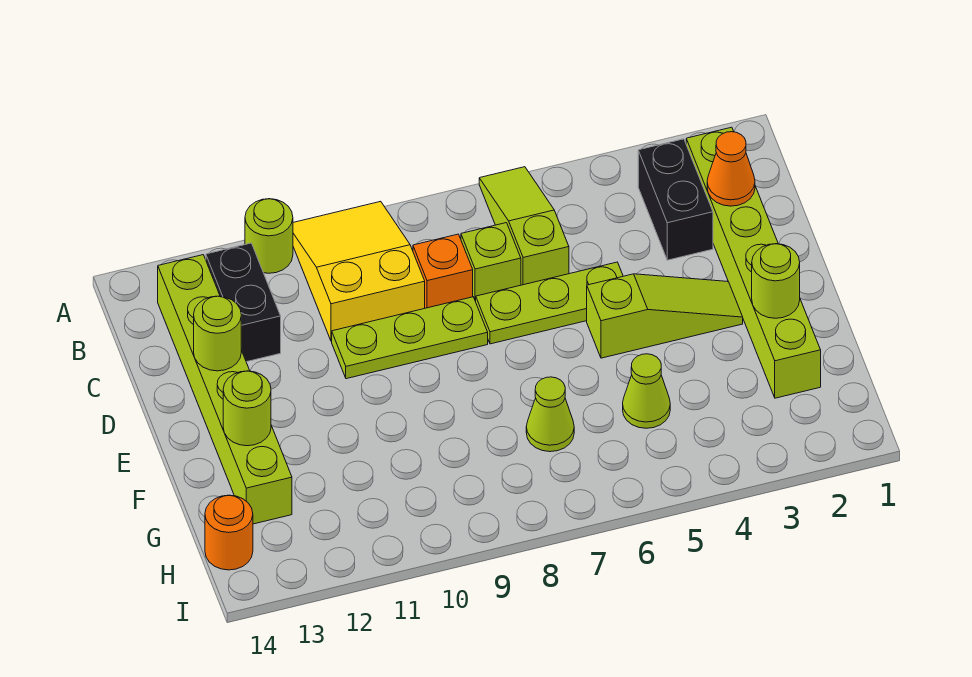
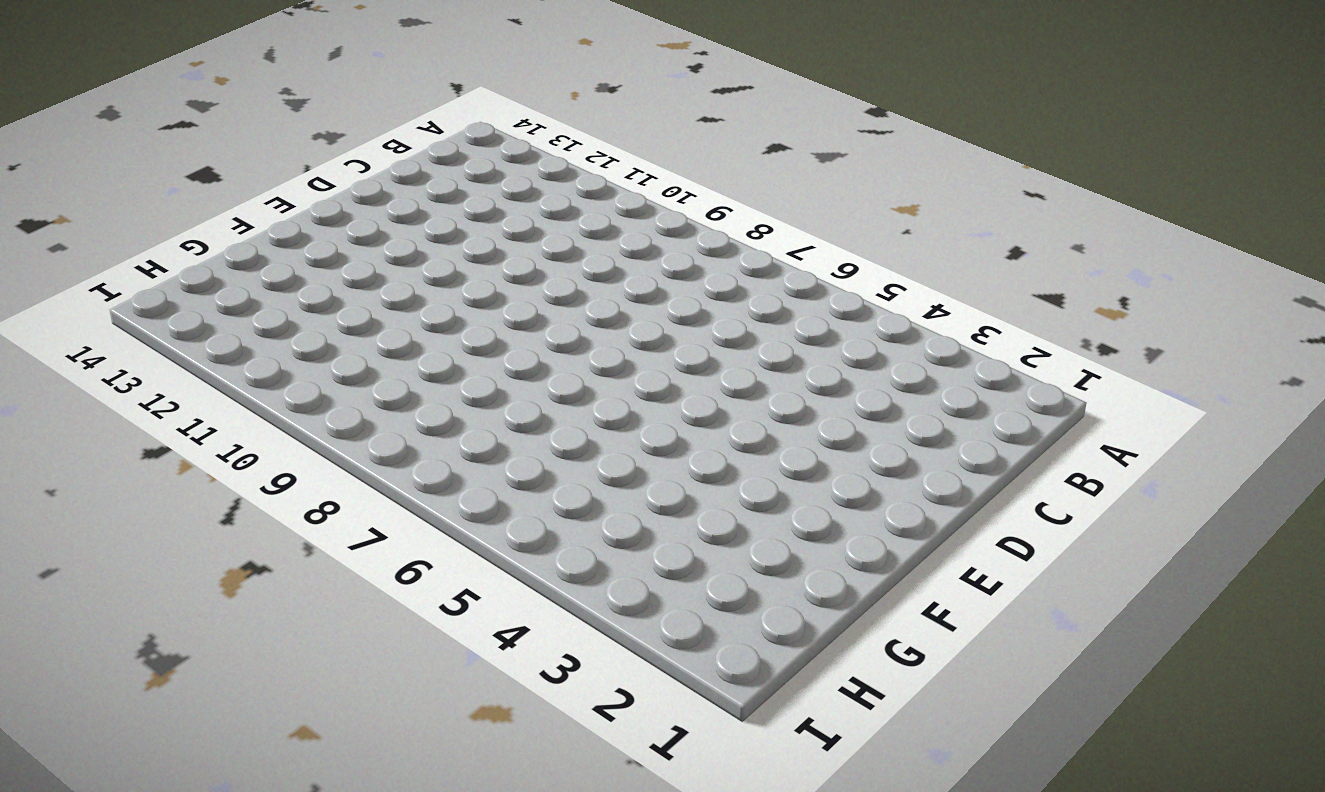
none -> lime slope A6:C6 level 1 top C
none -> yellow slope A9:C10 level 1 top C
none -> lime round brick A11 level 1

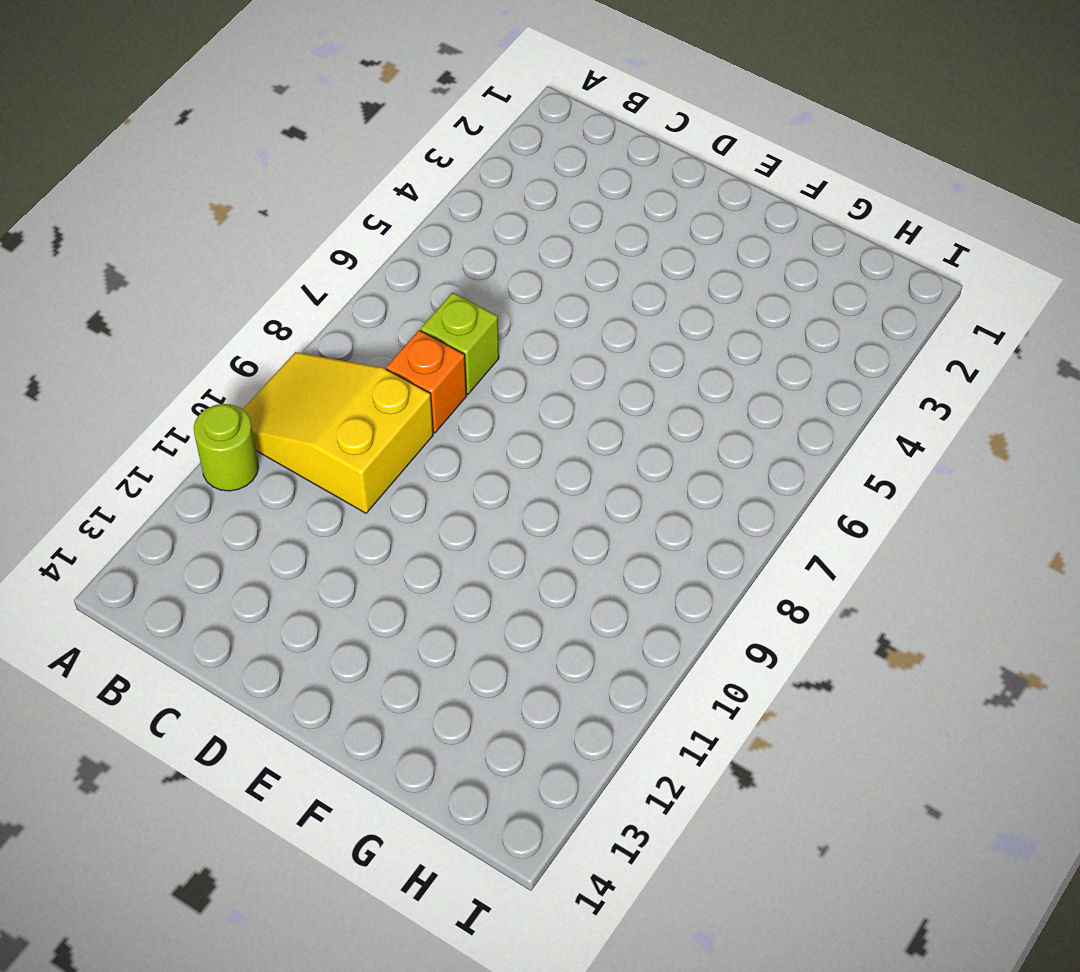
none -> lime slope A6:C6 level 1 top C
none -> lime brick B2:G2 level 1
none -> black brick B3:C3 level 1

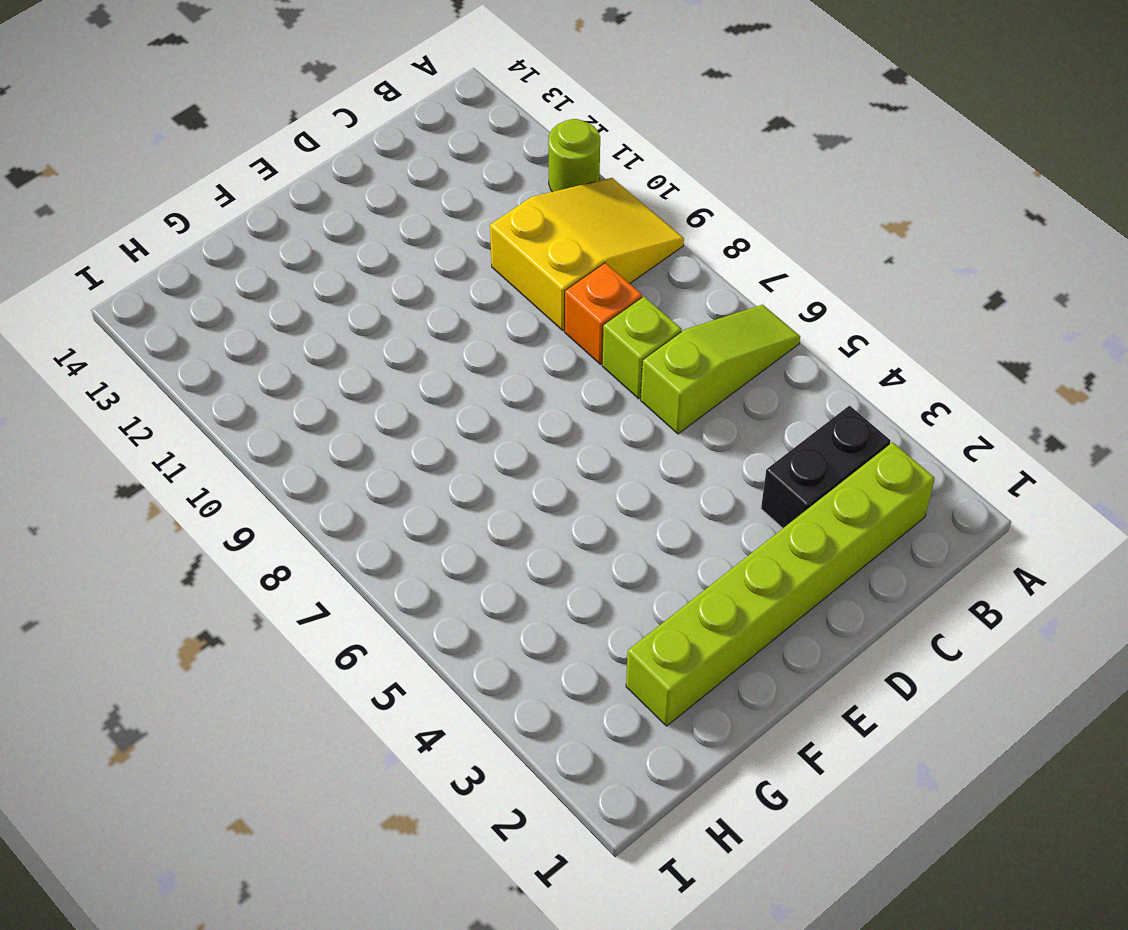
none -> black brick B12:C12 level 1
none -> lime brick B13:G13 level 1
none -> lime plate D5:D7 level 1

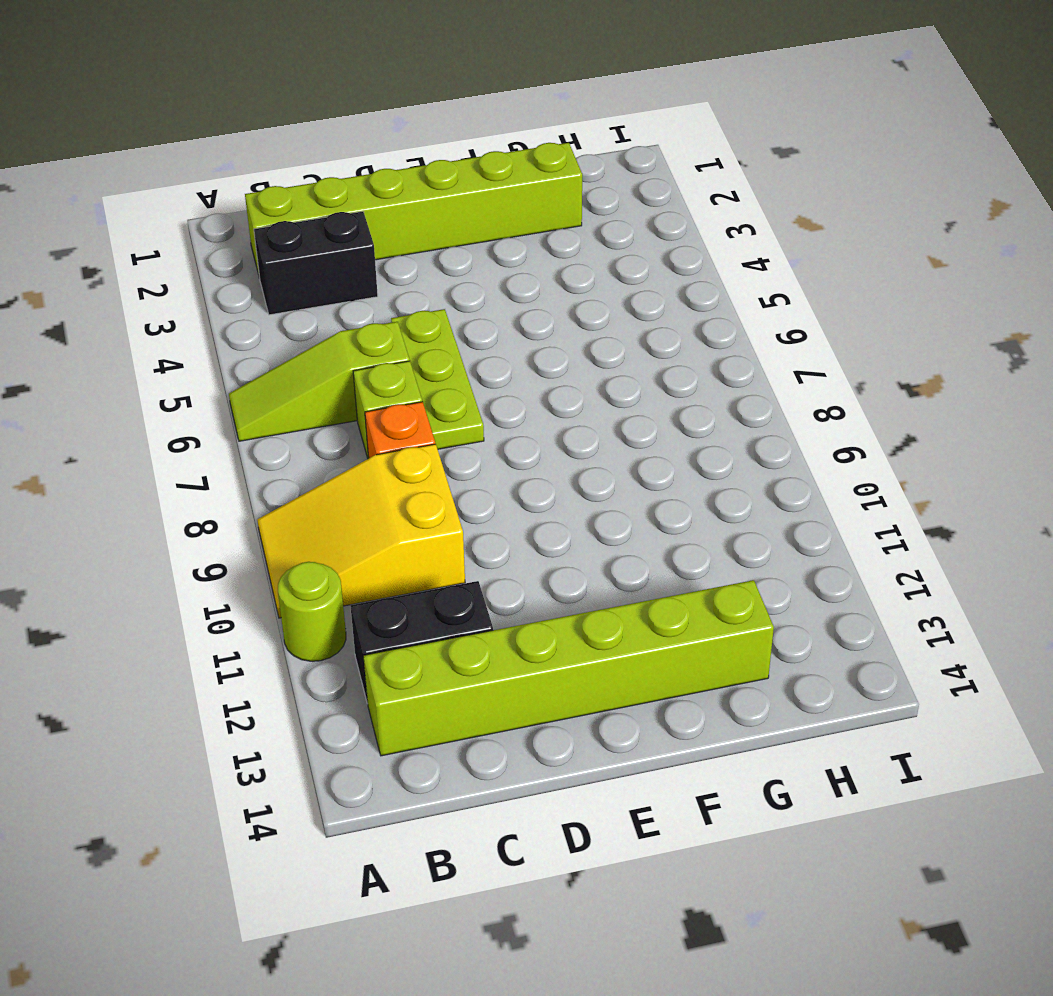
none -> lime plate D8:D10 level 1
none -> lime slope E3:E5 level 1 top 5
none -> lime cone G5 level 1

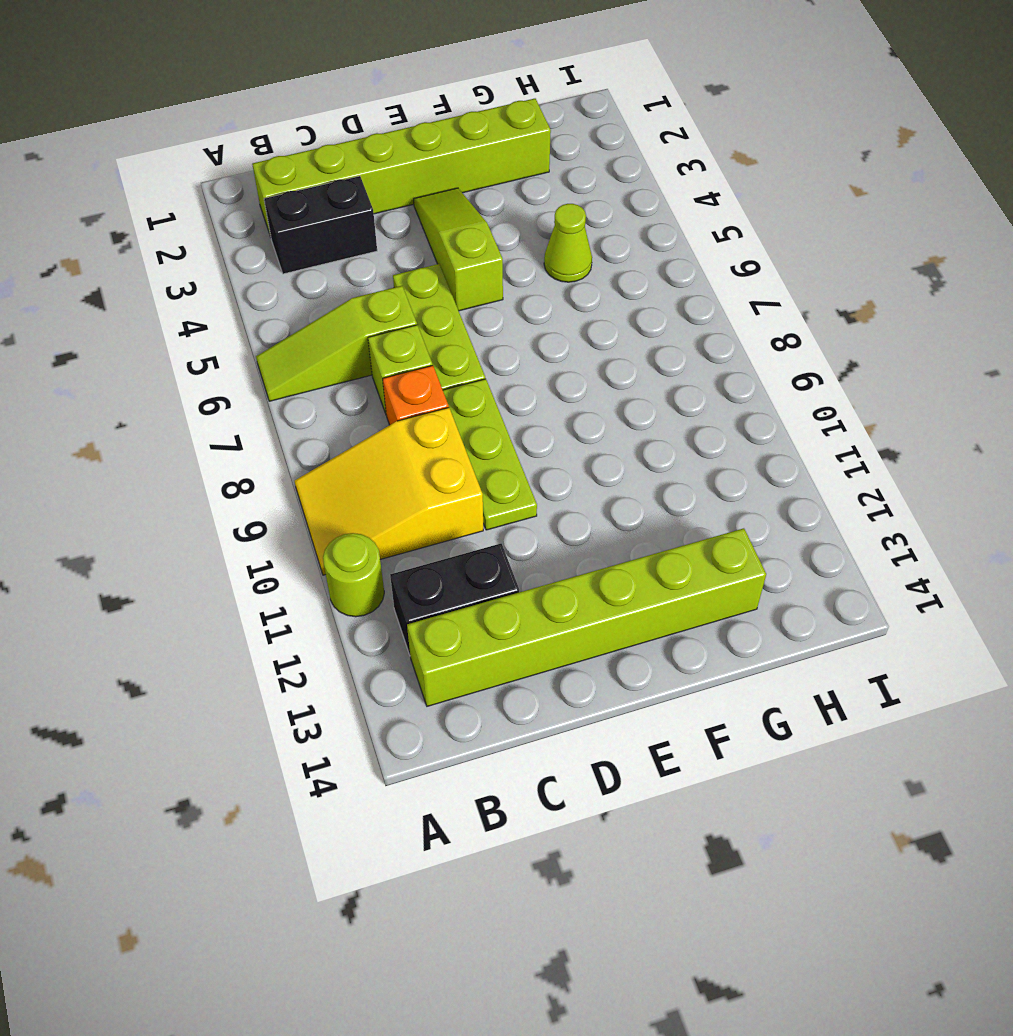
none -> lime cone G7 level 1
none -> orange round brick H14 level 1
none -> orange cone C2 level 2

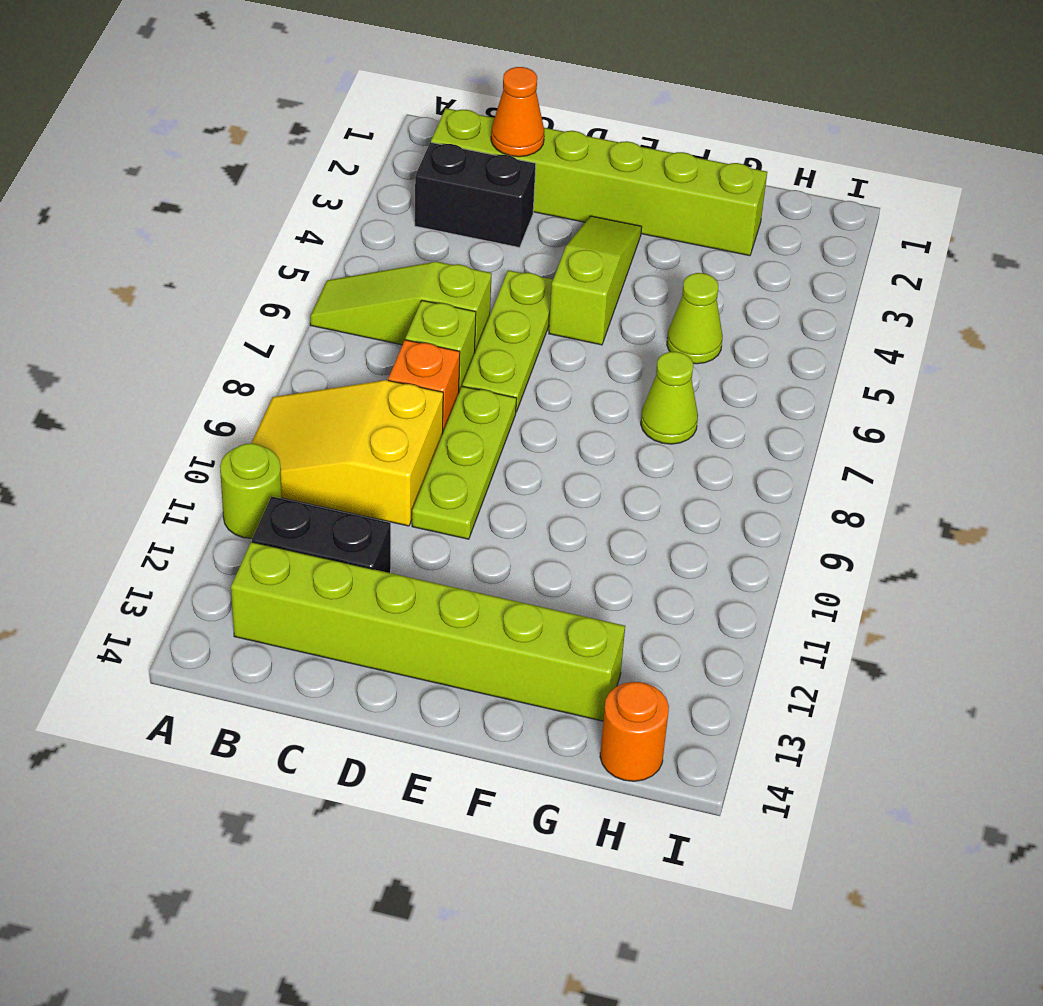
none -> lime round brick D13 level 2
none -> lime round brick F2 level 2
none -> lime round brick F13 level 2

